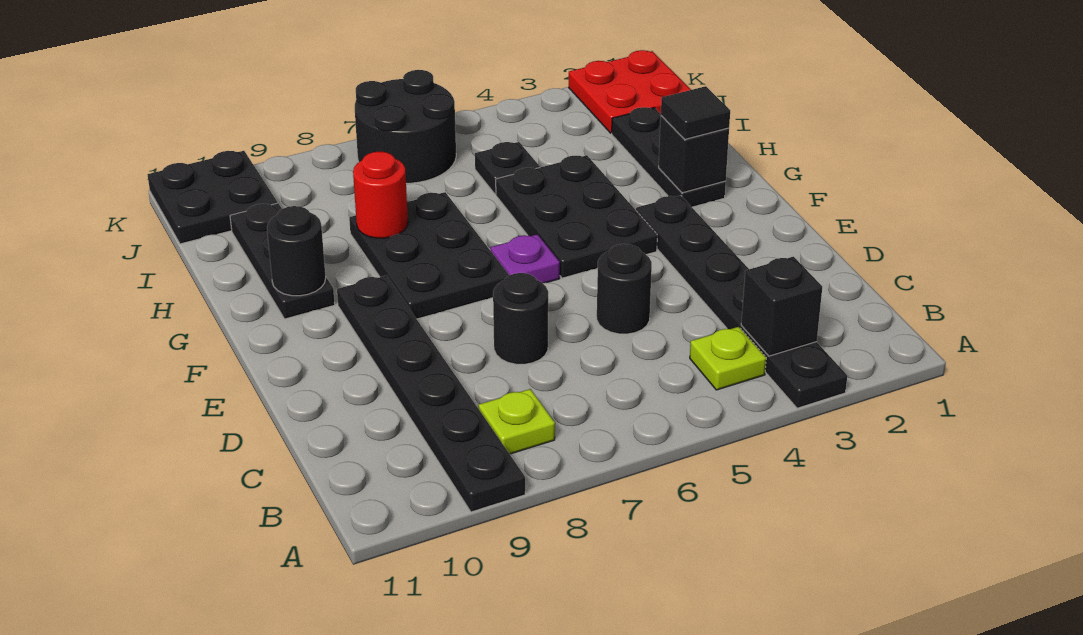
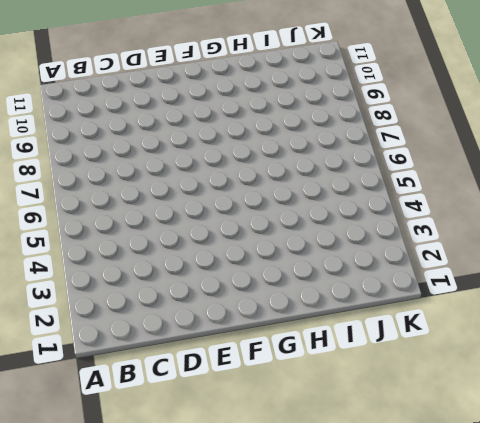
none -> black plate A3:F3 level 1
none -> black plate A9:F9 level 1
none -> lime plate B4 level 1

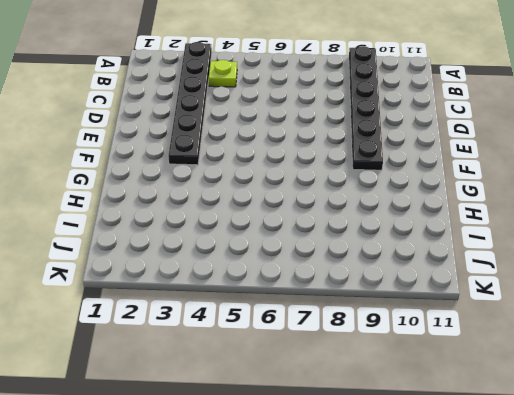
none -> lime plate B8 level 1
none -> black round brick D5 level 1
none -> black round brick D7 level 1

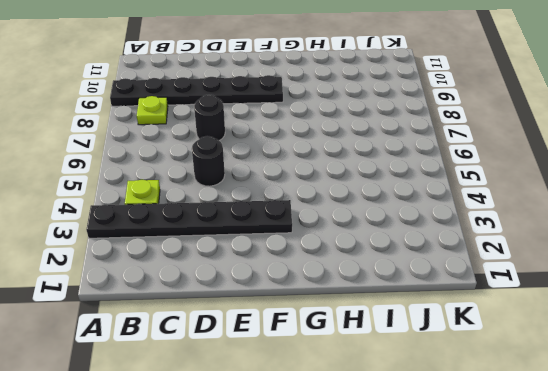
none -> black plate F4:H5 level 1
none -> purple plate F6 level 1
none -> black plate F7:H8 level 1

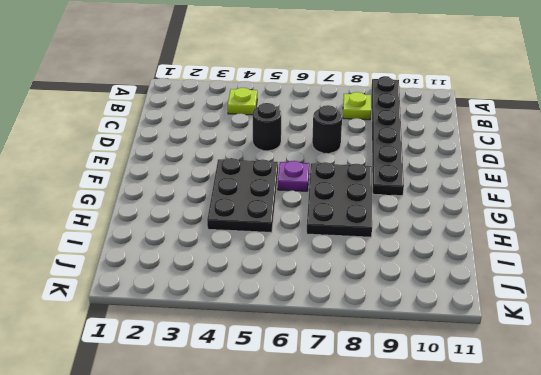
none -> black plate A3:F3 level 1
none -> black plate G2:I2 level 1
none -> black plate G10:I10 level 1

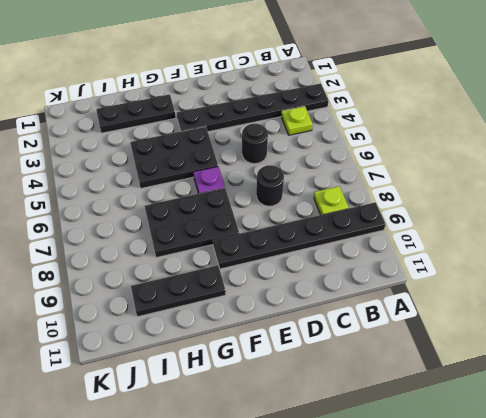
none -> black plate I5 level 1
none -> red plate J1:K2 level 1
none -> black round brick J6:K7 level 1

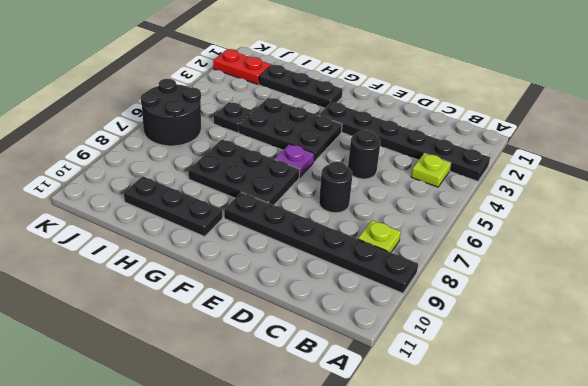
red plate J2:K2 level 1 -> red plate J1:K2 level 1
none -> black plate J10:K11 level 1
none -> black brick B3 level 2
none -> black brick G2 level 2

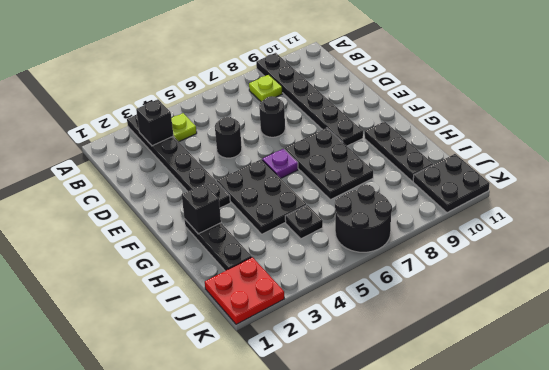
none -> black round brick G10 level 2
none -> red round brick H8 level 2
none -> black tile G2 level 3

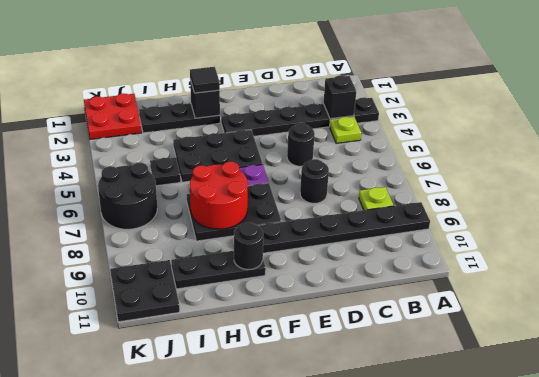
red round brick G7:H8 level 2 -> red round brick H8 level 2

